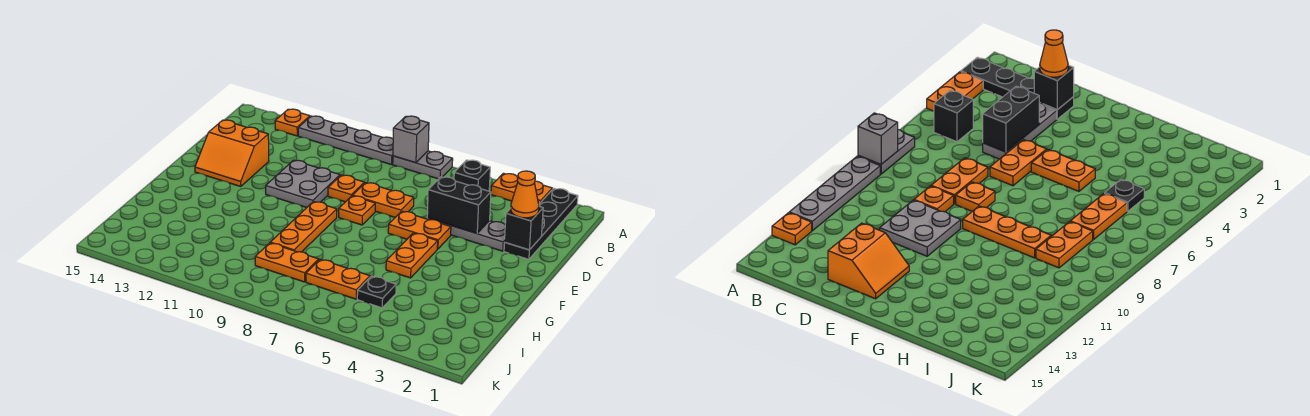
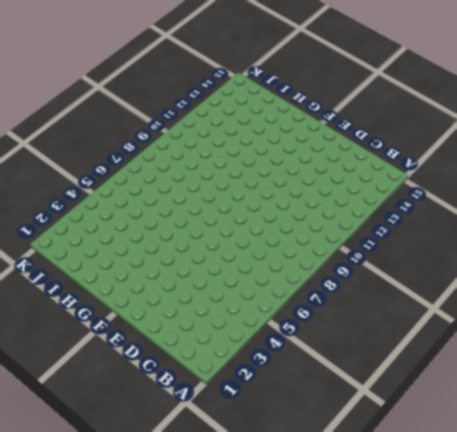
none -> black plate A2:D2 level 1
none -> orange plate A3:A4 level 1
none -> grey plate A7:A8 level 1

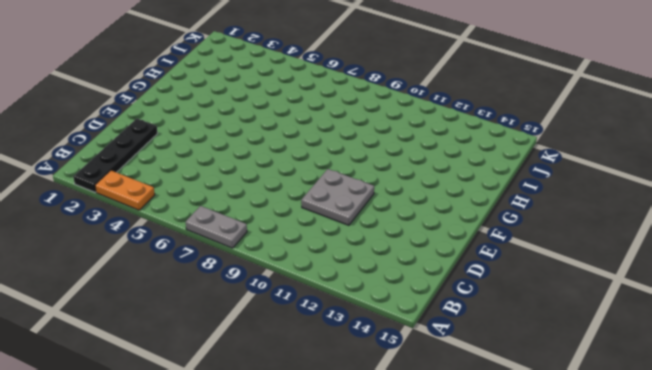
none -> grey plate A9:A12 level 1
none -> orange plate A13 level 1
none -> black brick B5 level 1

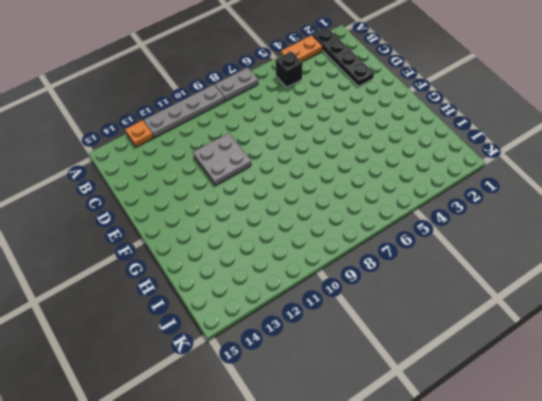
none -> grey plate D3:D5 level 1
none -> orange plate D7:D8 level 1
none -> orange plate D9 level 1

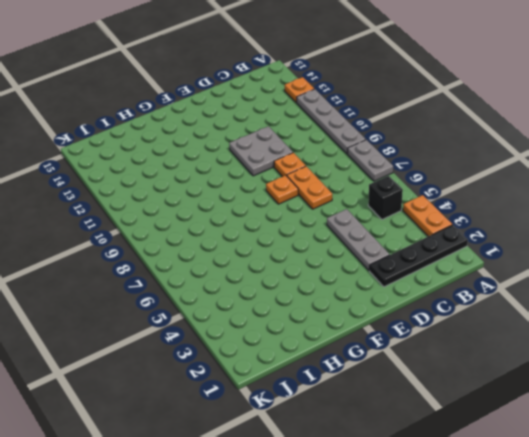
none -> orange slope D13:E14 level 1 top D
none -> orange plate E5:E6 level 1
none -> orange plate F5:G5 level 1

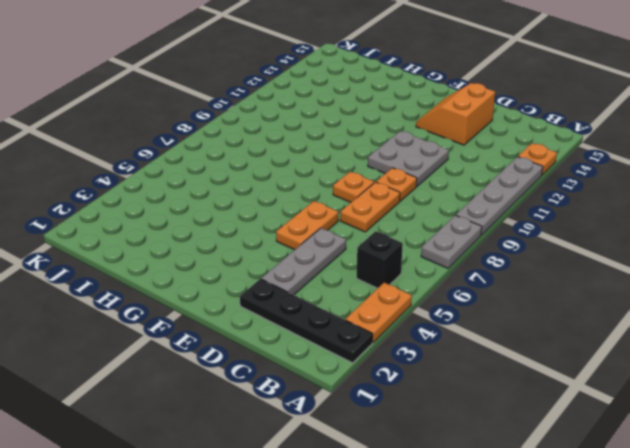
none -> orange plate F5:G5 level 1
none -> orange plate F9:H9 level 1
none -> black plate I5 level 1

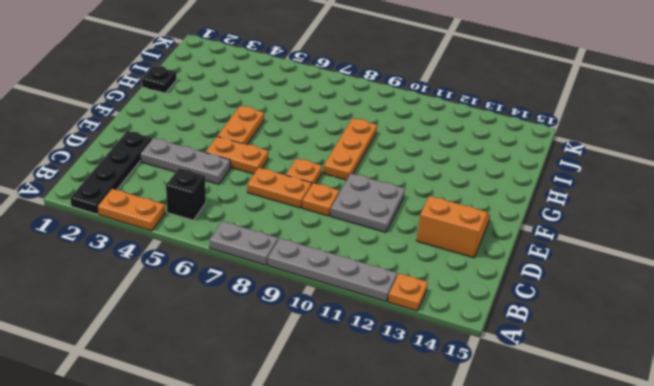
black plate H1 level 1 -> black plate I5 level 1
none -> orange plate I6:I7 level 1
none -> orange plate I8:I9 level 1
none -> grey brick A8 level 2

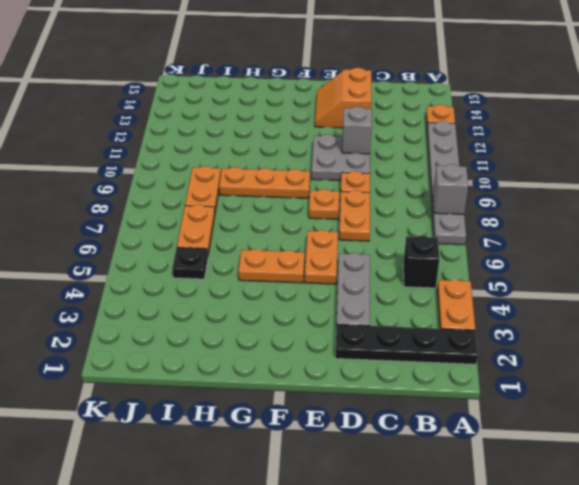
grey brick D11 level 2 -> none
none -> black brick D2 level 2
none -> black brick D4:D5 level 2
none -> orange cone D2 level 3

